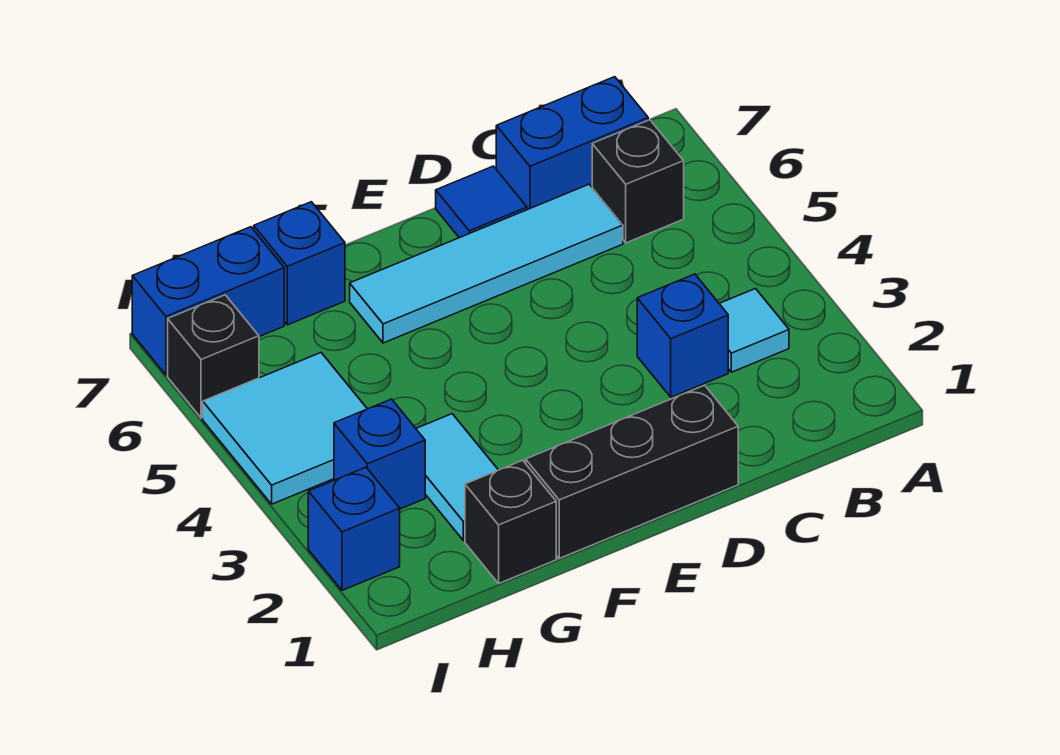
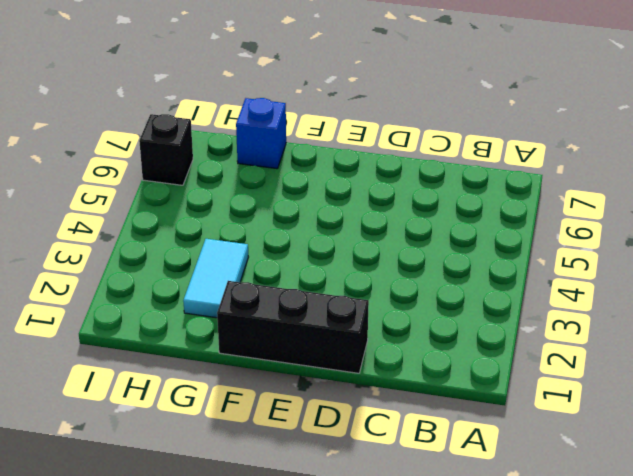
none -> cyan tile B3 level 1
none -> black brick B6 level 1
none -> blue brick B7:C7 level 1

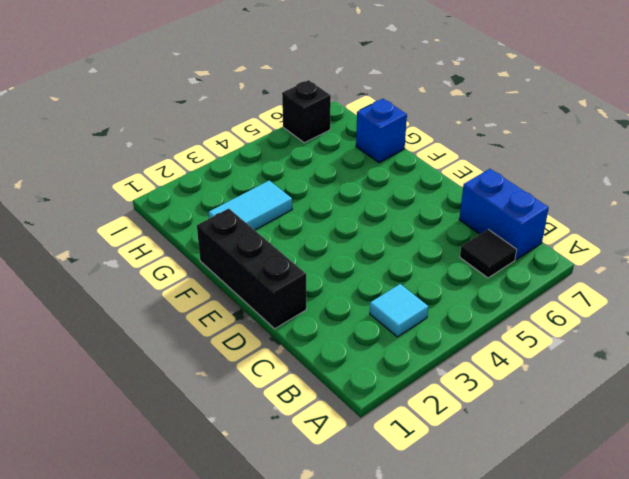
black tile B6 level 1 -> black brick B6 level 1
none -> blue brick C3 level 1
none -> cyan tile C6:F6 level 1
none -> blue tile D7 level 1

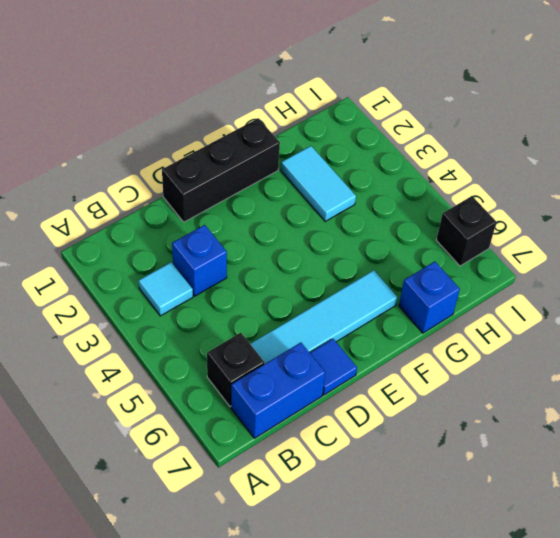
none -> black brick G1 level 1
none -> blue brick H3 level 1
none -> cyan tile H4:I5 level 1

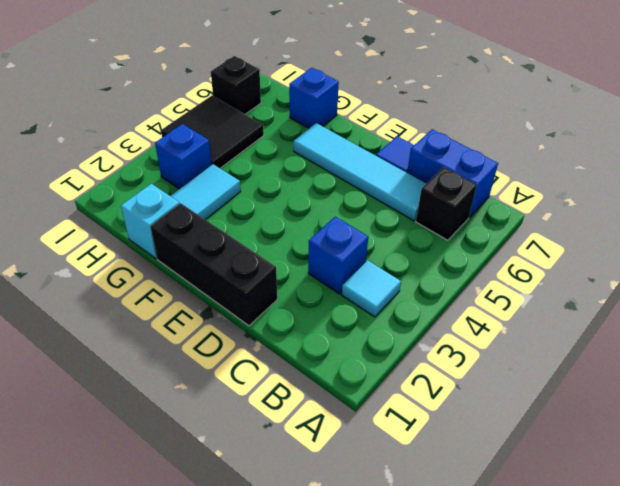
cyan brick G1 level 1 -> black brick G1 level 1
black tile H4:I5 level 1 -> cyan tile H4:I5 level 1
none -> blue brick H7:I7 level 1
none -> blue brick I2 level 1

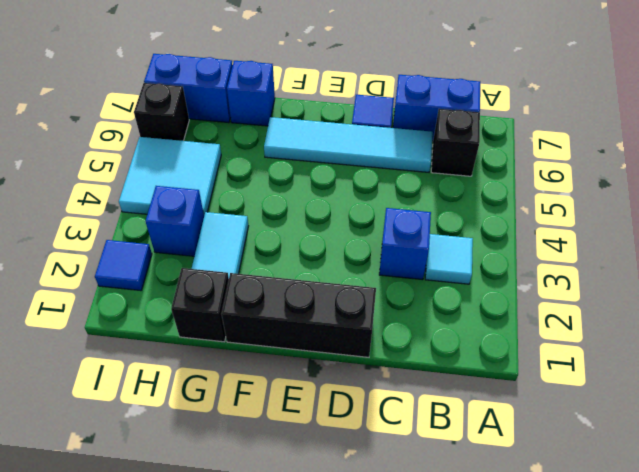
blue tile I2 level 1 -> blue brick I2 level 1

